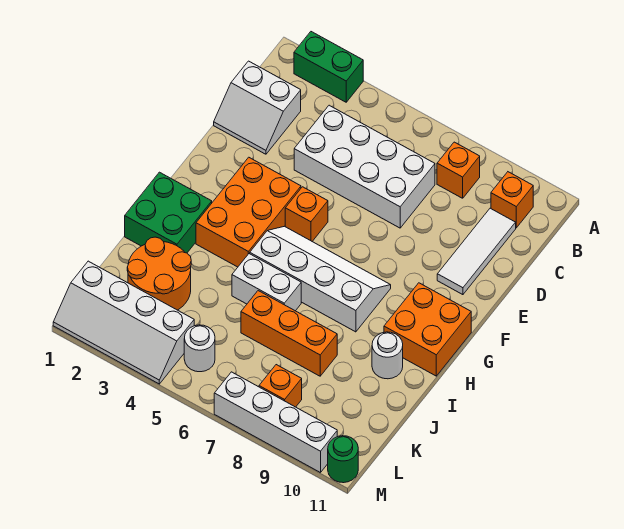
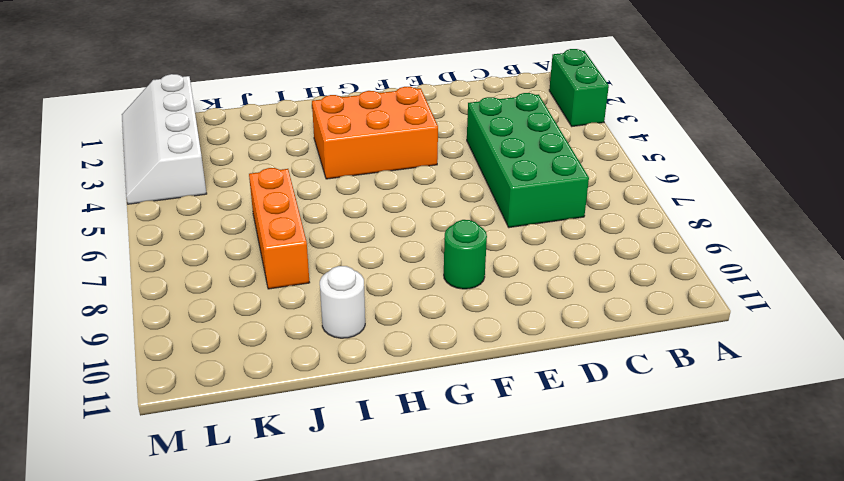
green brick C4:D7 level 1 -> white brick C4:D7 level 1
green round brick F9 level 1 -> green round brick M11 level 1
none -> orange brick B8 level 1
none -> orange brick B10 level 1
none -> white slope C1:D2 level 1 top C

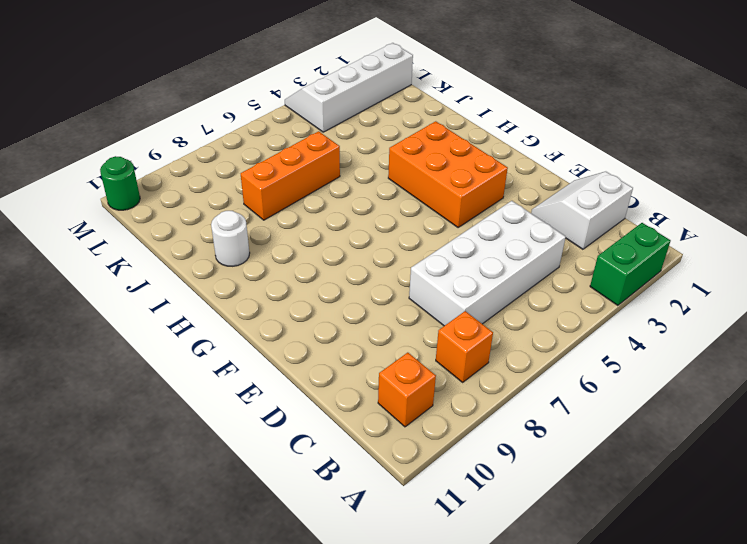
none -> white tile C10:E10 level 1
none -> orange brick F5 level 1
none -> white slope G5:H8 level 1 top H

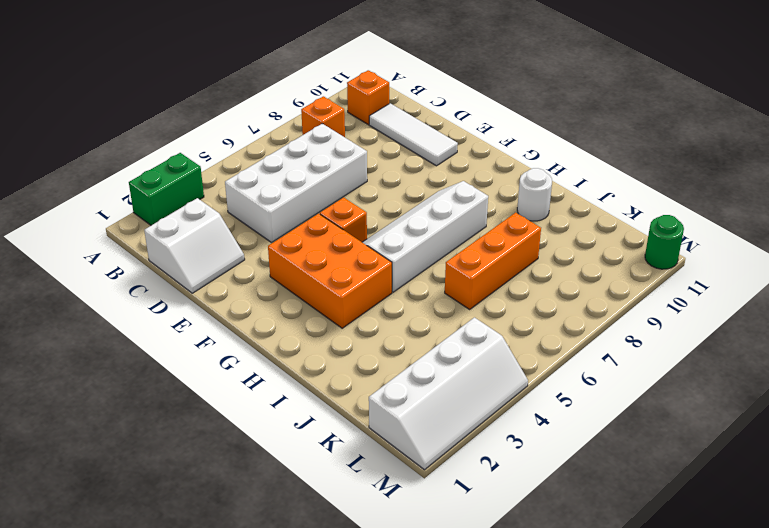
none -> orange brick G10:H11 level 1
none -> green brick H1:I2 level 1
none -> white brick I5:I6 level 1

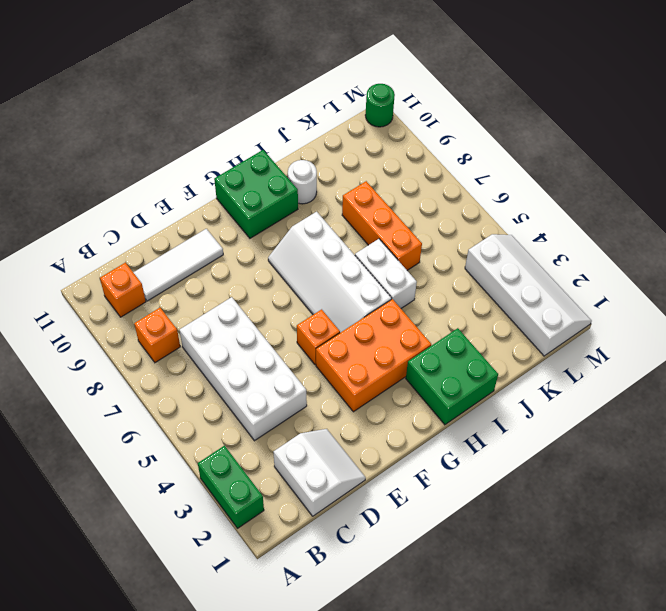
green brick G10:H11 level 1 -> orange brick G10:H11 level 1
none -> orange round brick J2:K3 level 1
none -> white round brick L5 level 1
none -> orange brick L8 level 1

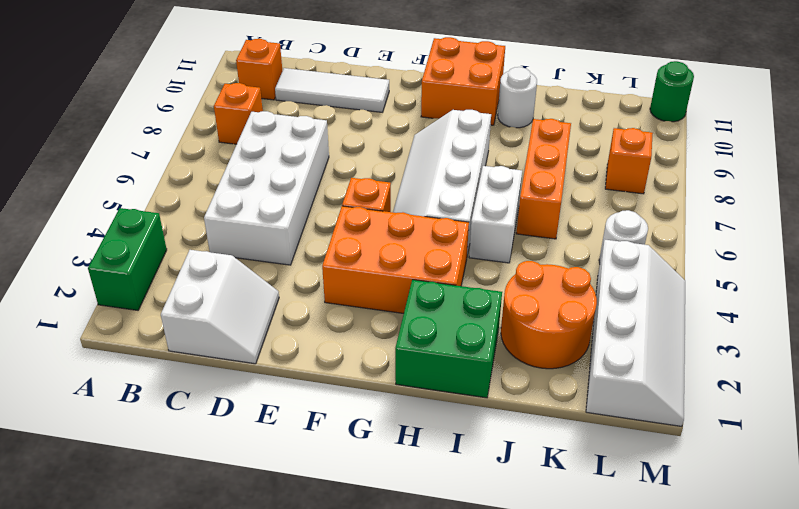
none -> white brick M7:M10 level 1

